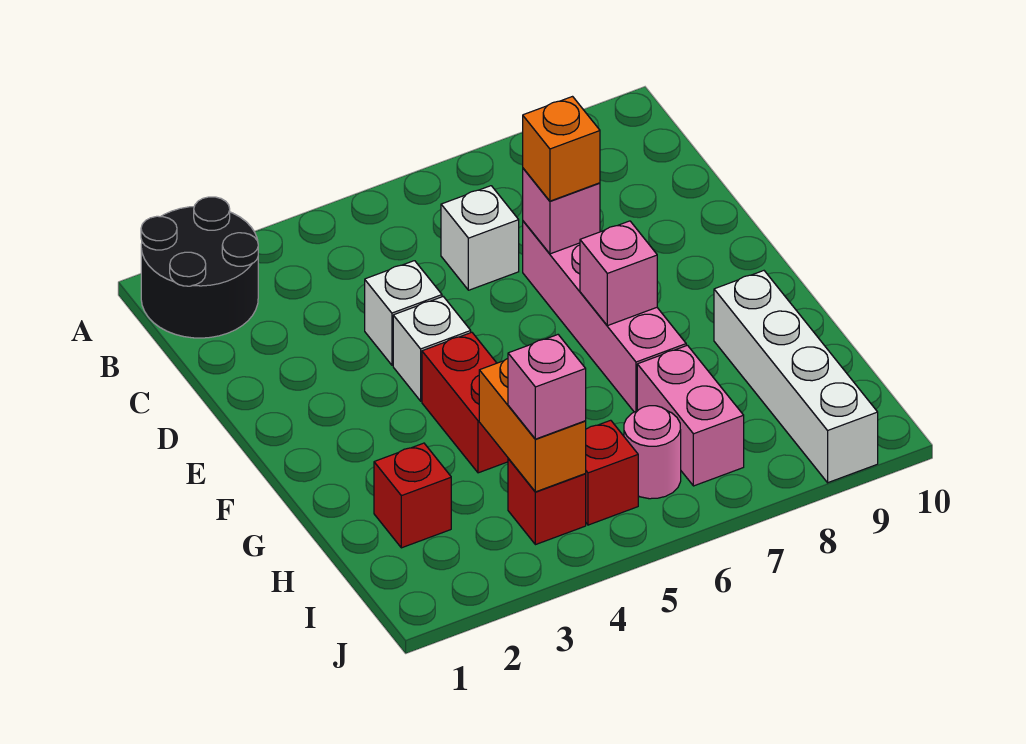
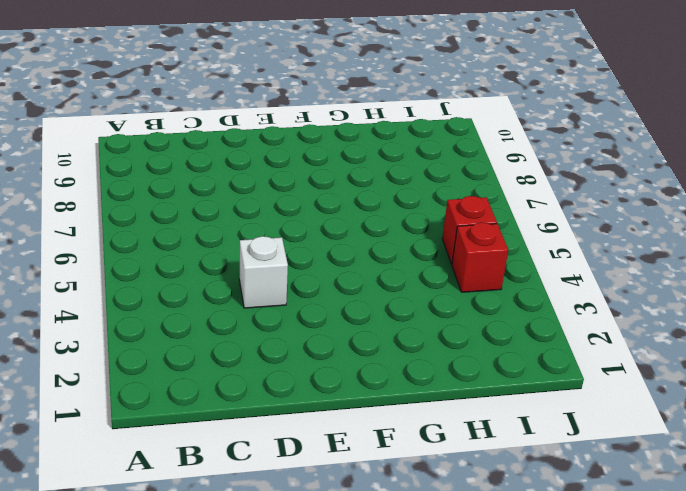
none -> black round brick A1:B2 level 1
none -> white brick C6 level 1
none -> pink brick D7:G7 level 1

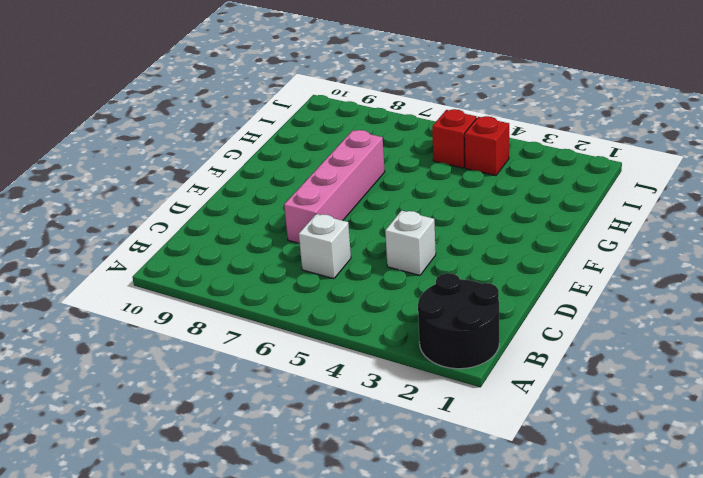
none -> white brick E4 level 1
none -> red brick F4:G4 level 1
none -> white brick G9:J9 level 1

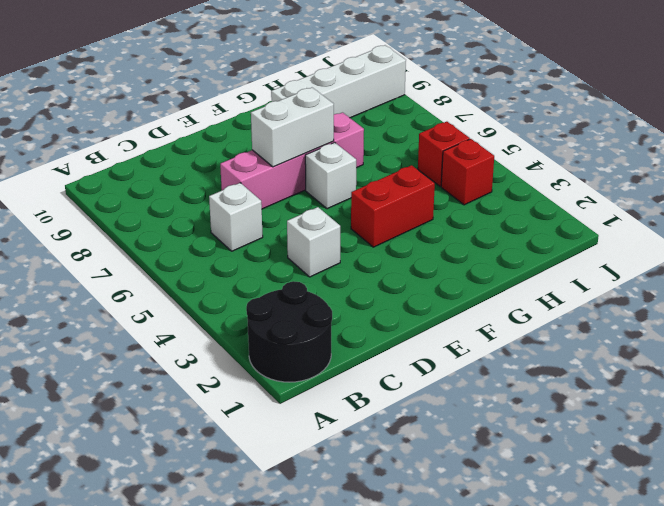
white brick E7:F7 level 2 -> pink brick F7 level 2
white brick F6 level 1 -> white brick E4 level 1
none -> red brick H2 level 1
none -> pink brick H7:I7 level 1
none -> pink round brick I6 level 1

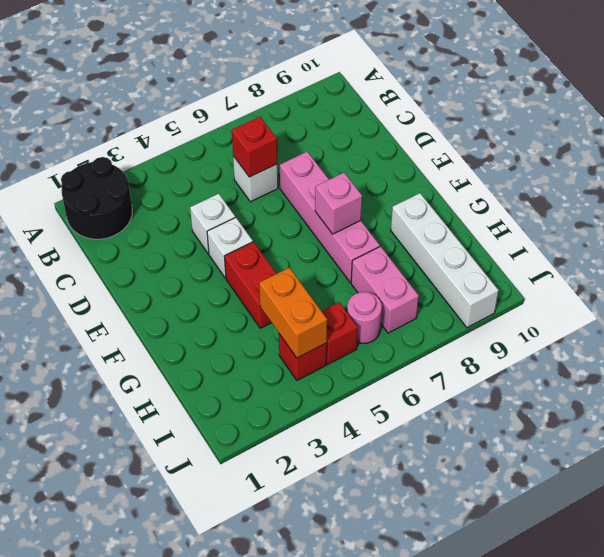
red brick C6 level 2 -> red brick H2 level 1
none -> pink brick D7 level 2
none -> orange brick D7 level 3
none -> pink brick I4 level 3

